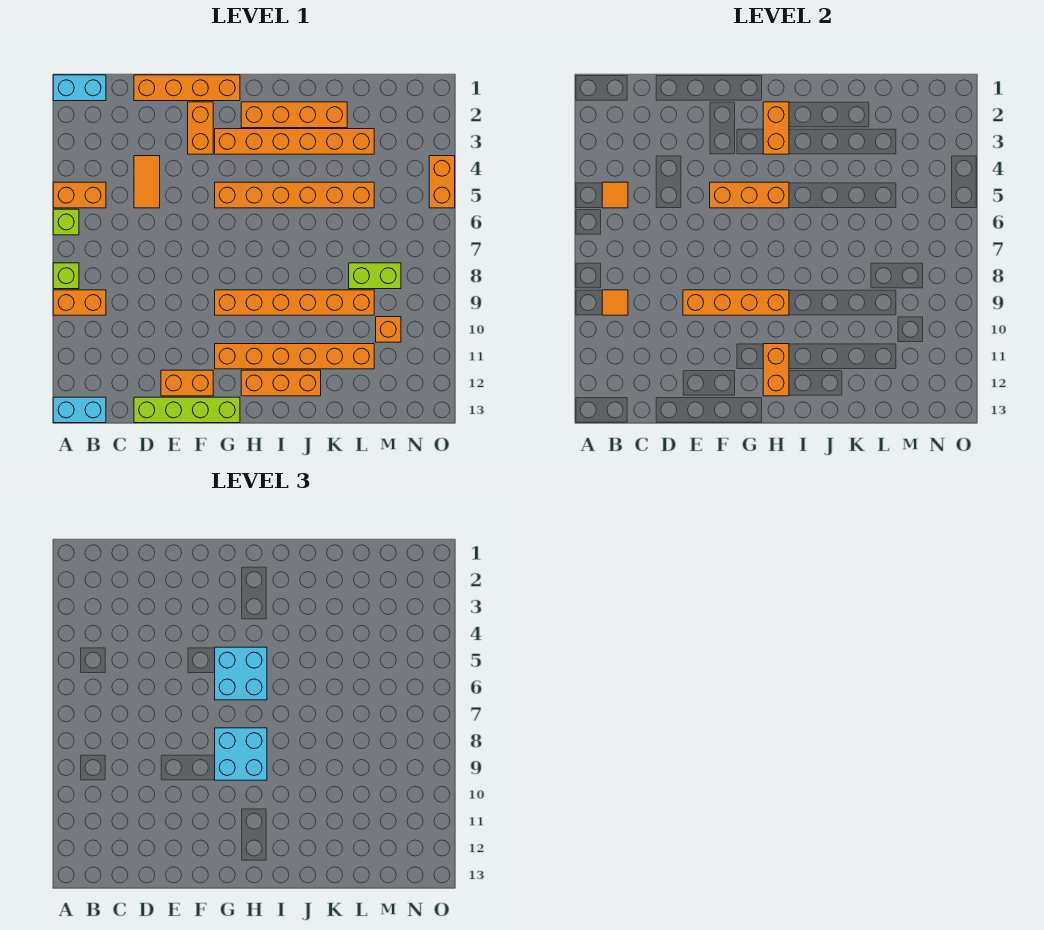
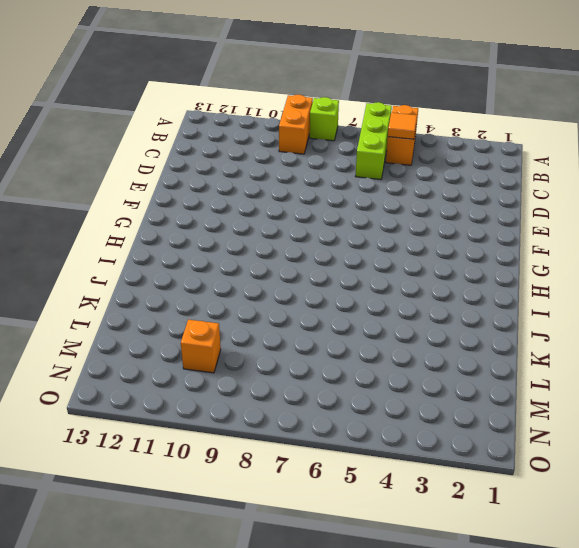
lime brick A6:C6 level 1 -> lime brick A6 level 1
none -> cyan brick A1:B1 level 1
none -> cyan brick A13:B13 level 1
none -> orange brick D1:G1 level 1

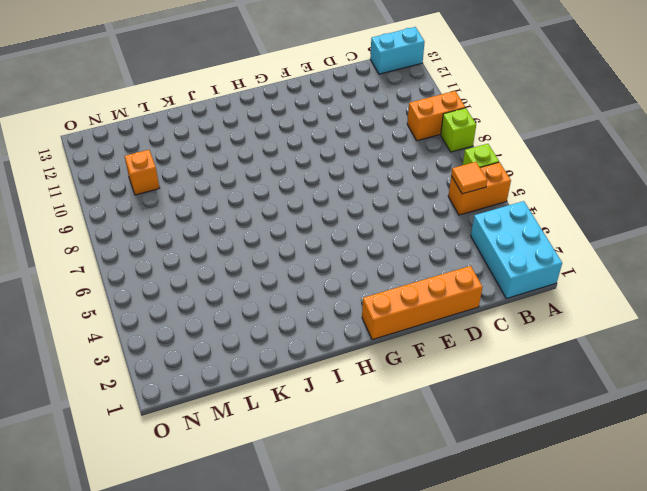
cyan brick A1:B3 level 1 -> cyan brick A1:B1 level 1
none -> orange tile D4:D5 level 1
none -> lime brick D13:G13 level 1
none -> orange brick E12:F12 level 1

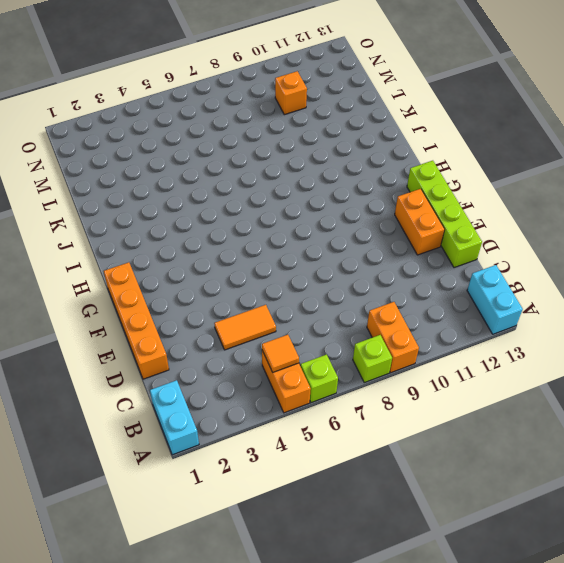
none -> orange brick F2:F3 level 1
none -> orange brick G3:L3 level 1
none -> orange brick G5:L5 level 1

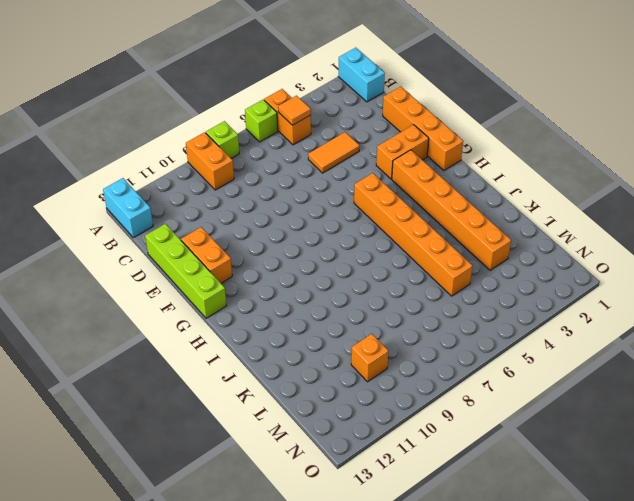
none -> orange brick G9:L9 level 1
none -> orange brick G11:L11 level 1
none -> orange brick H2:K2 level 1

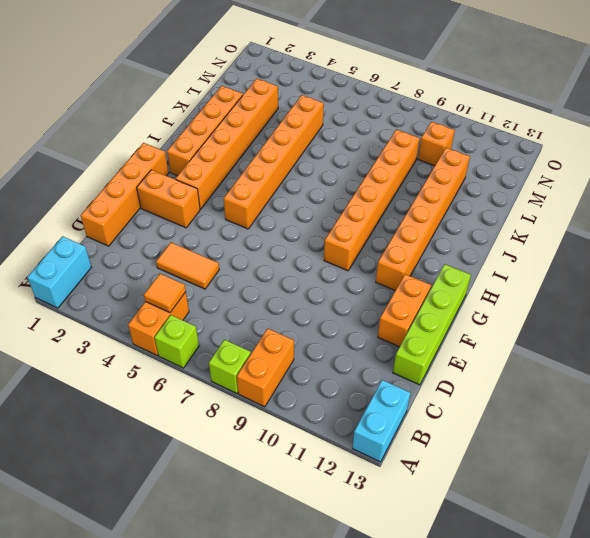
none -> orange brick H12:J12 level 1
none -> lime brick L8:M8 level 1
none -> orange brick O4:O5 level 1

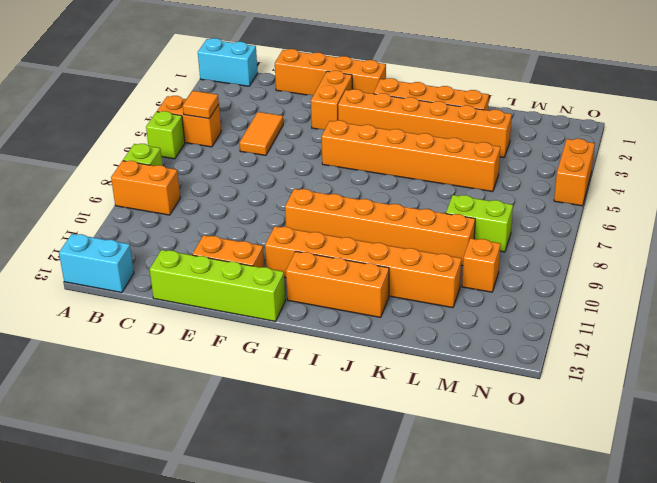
none -> orange tile B9 level 2
none -> orange brick E9:H9 level 2
none -> orange brick F5:H5 level 2

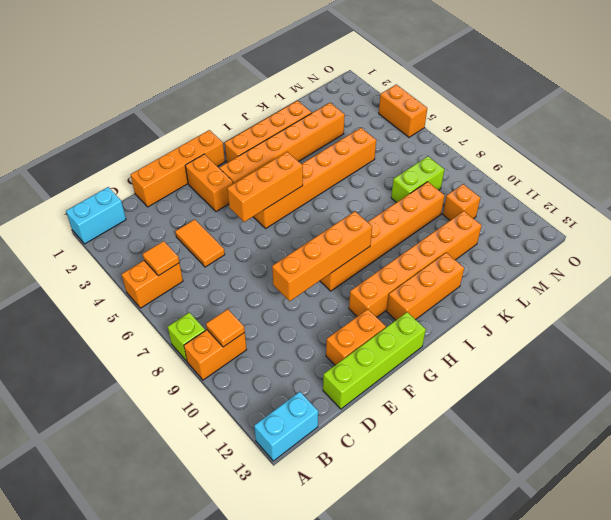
none -> lime brick A6 level 1
none -> orange brick H2:H3 level 2
none -> orange brick H11:H12 level 2

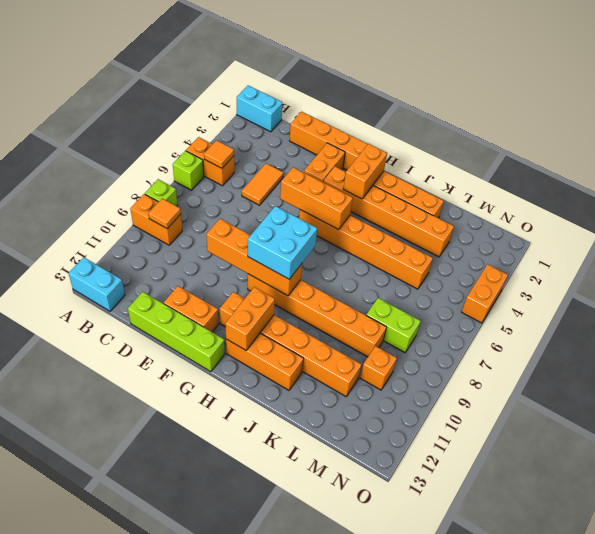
none -> cyan brick G5:H6 level 3

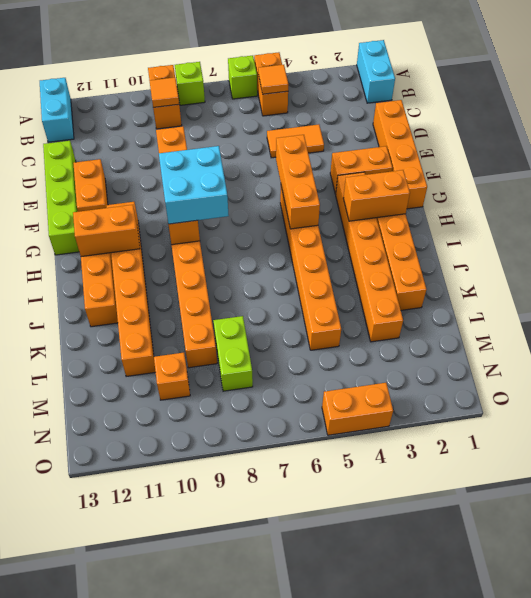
none -> cyan brick G5:H6 level 3

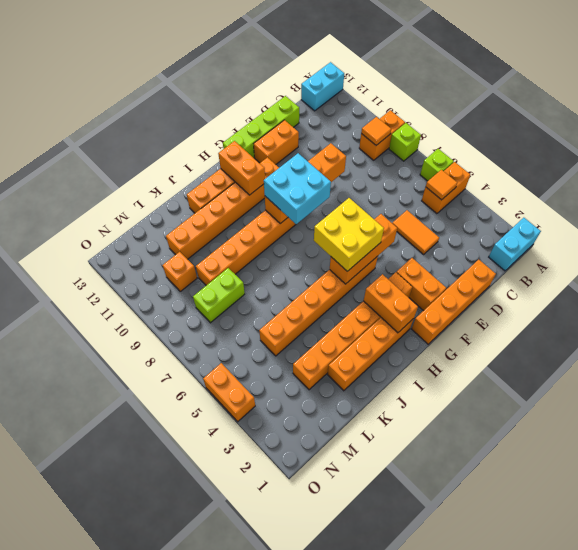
yellow brick G5:H6 level 3 -> cyan brick G5:H6 level 3

